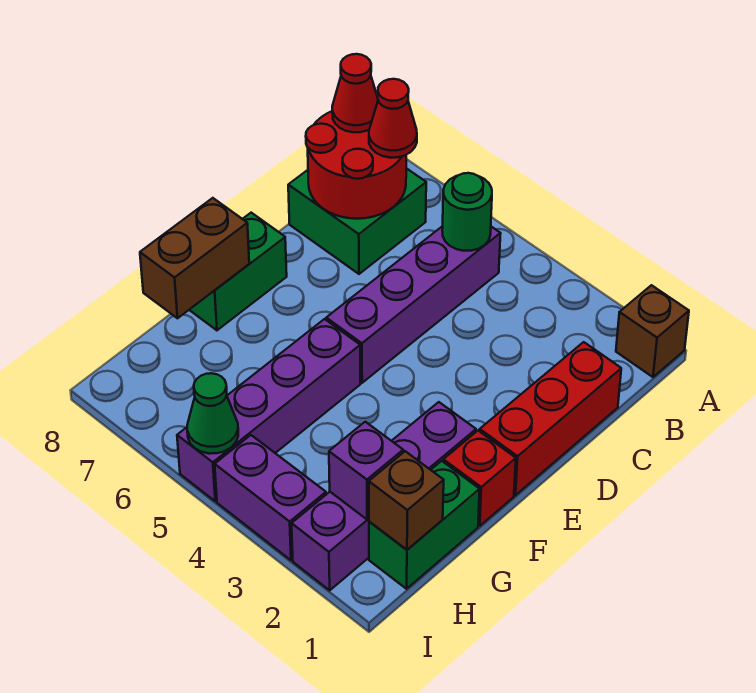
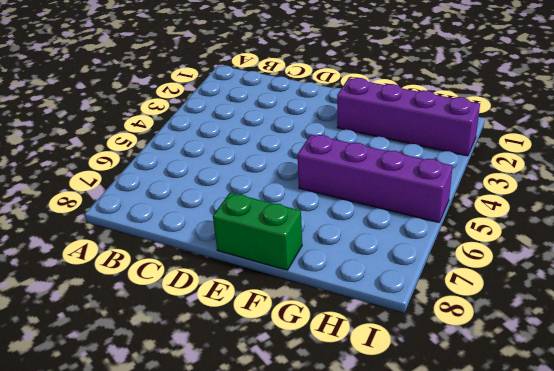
none -> brown brick A1 level 1
none -> purple brick B5:E5 level 1
none -> green brick B7:C8 level 1

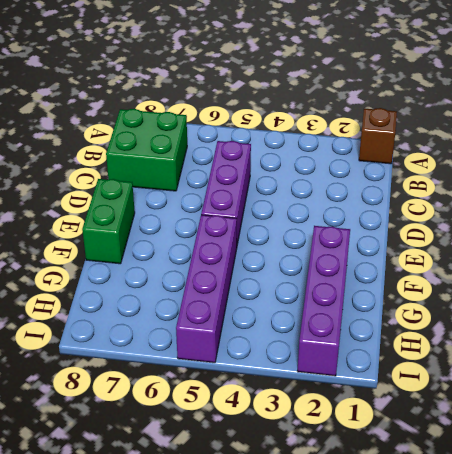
purple brick C5:E5 level 1 -> purple brick B5:E5 level 1
none -> red brick C1:E1 level 1
none -> red brick F1 level 1
none -> green brick G1:H1 level 1

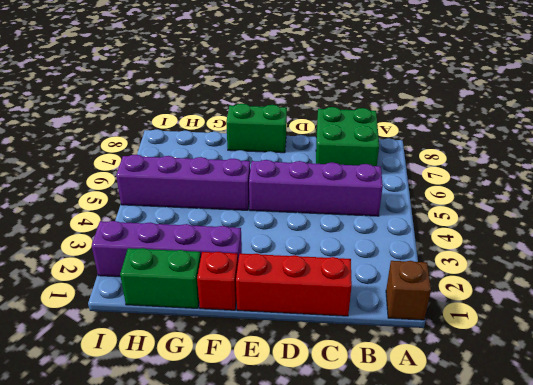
none -> purple brick I3:I4 level 1
none -> green round brick B5 level 2
none -> red round brick B7:C8 level 2

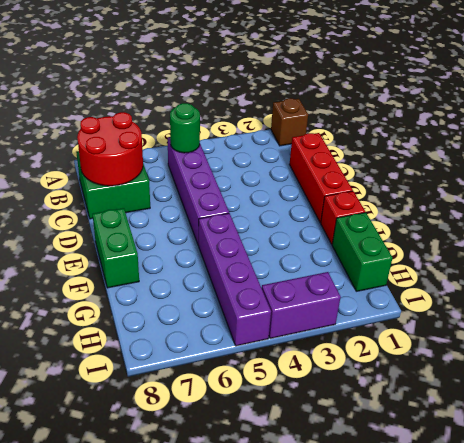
none -> purple brick F2:I2 level 1
none -> brown brick F8:G8 level 2
none -> brown brick H1 level 2

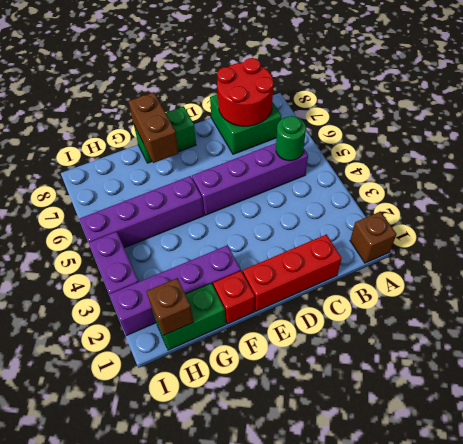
brown brick F7:F8 level 2 -> brown brick F8:G8 level 2
none -> purple brick H2 level 2
none -> green cone I5 level 2
none -> red cone B7 level 3

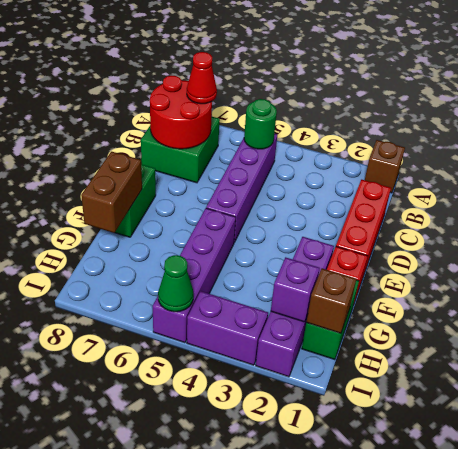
none -> red cone B8 level 3

